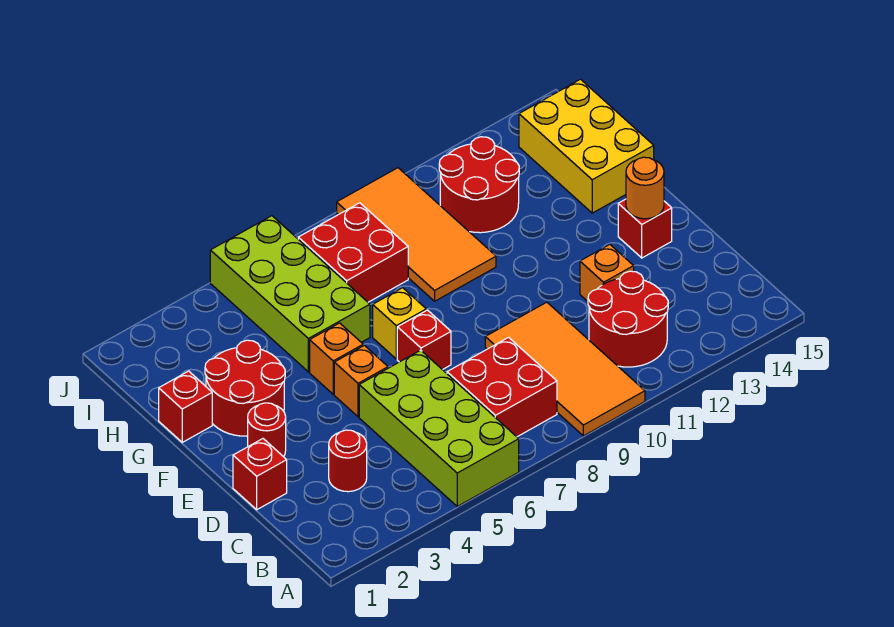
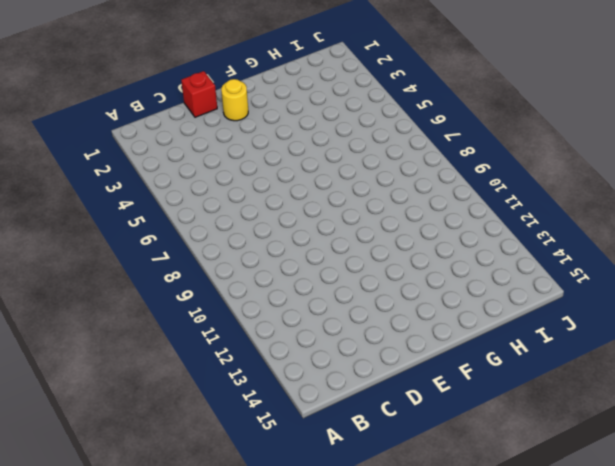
yellow round brick E2 level 1 -> red round brick E2 level 1
none -> lime brick A5:D6 level 1
none -> orange tile A9:D10 level 1
none -> red brick B7:C8 level 1

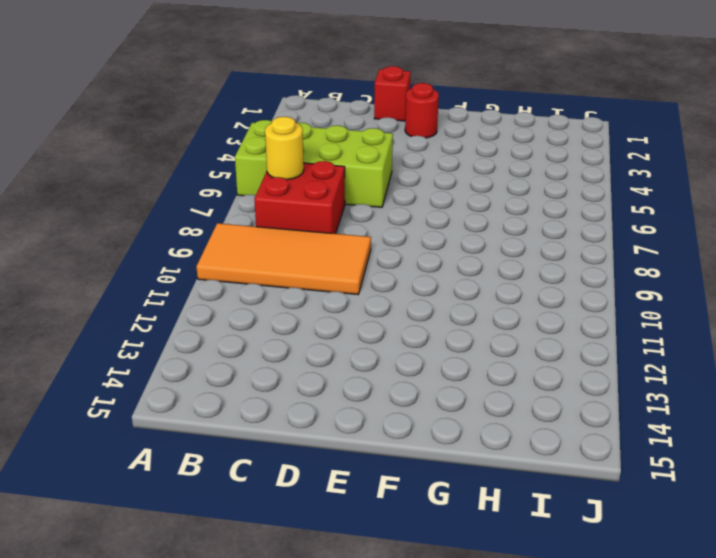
yellow round brick B7 level 2 -> none
none -> red round brick B11:C12 level 1
none -> red round brick C3 level 1
none -> orange brick D12 level 1

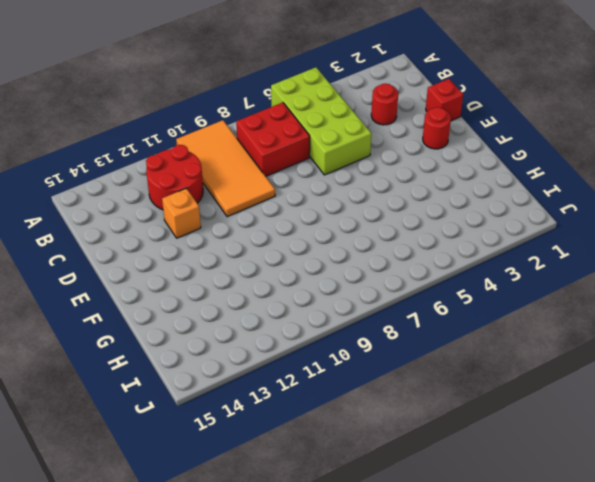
none -> orange brick E5 level 1
none -> red brick E7 level 1
none -> red brick E14 level 1

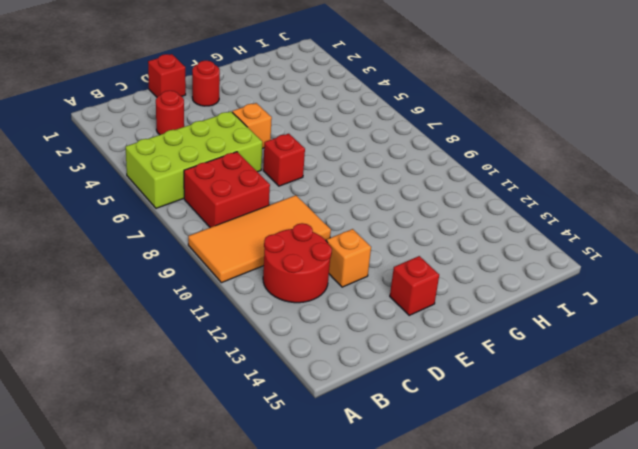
none -> red round brick F2:G3 level 1
none -> orange brick F5 level 1
none -> yellow brick F7 level 1

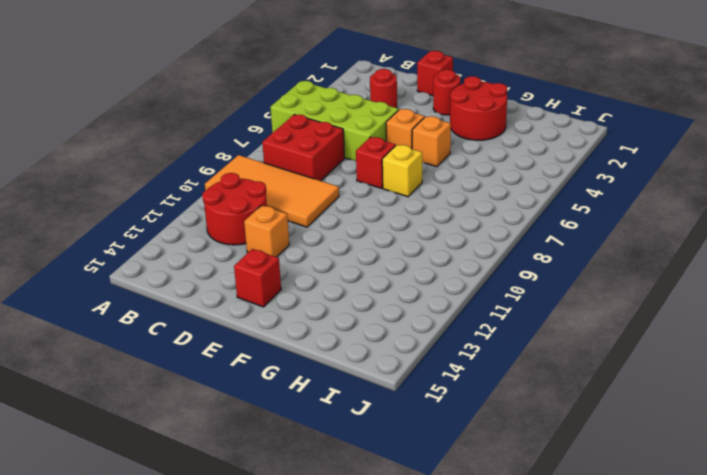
none -> red brick G1 level 1
none -> lime brick G5:J6 level 1
none -> orange tile G9:J10 level 1

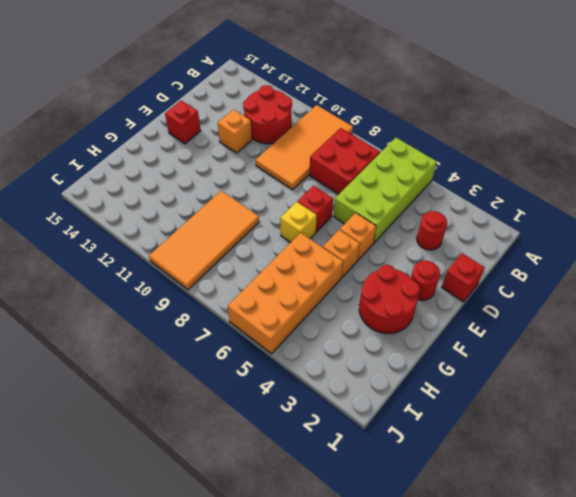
orange brick G5:J6 level 1 -> lime brick G5:J6 level 1
none -> red brick G1 level 1
none -> yellow brick G14:I15 level 1
none -> red brick H7:I8 level 1

